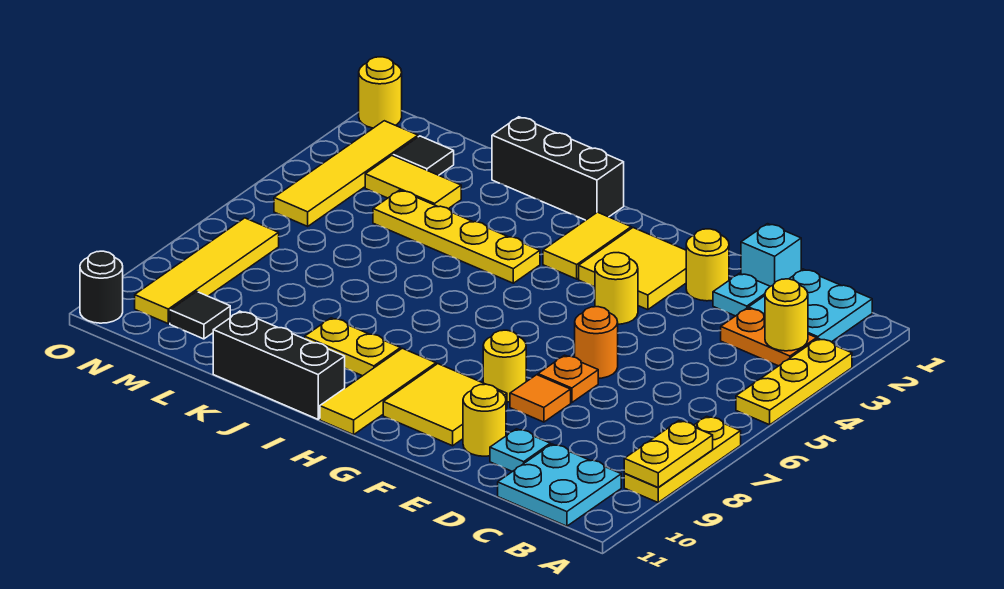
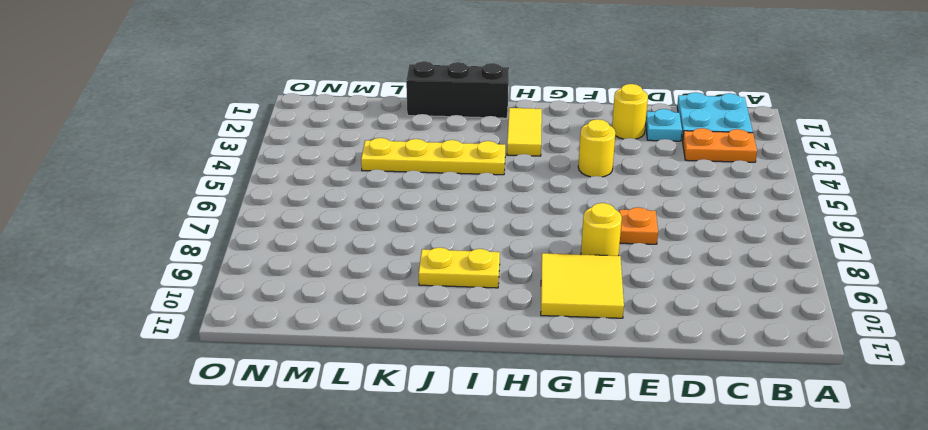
none -> yellow plate A3:A5 level 1
none -> yellow plate A7:A9 level 1
none -> cyan plate B10:C11 level 1
none -> cyan brick D1 level 1

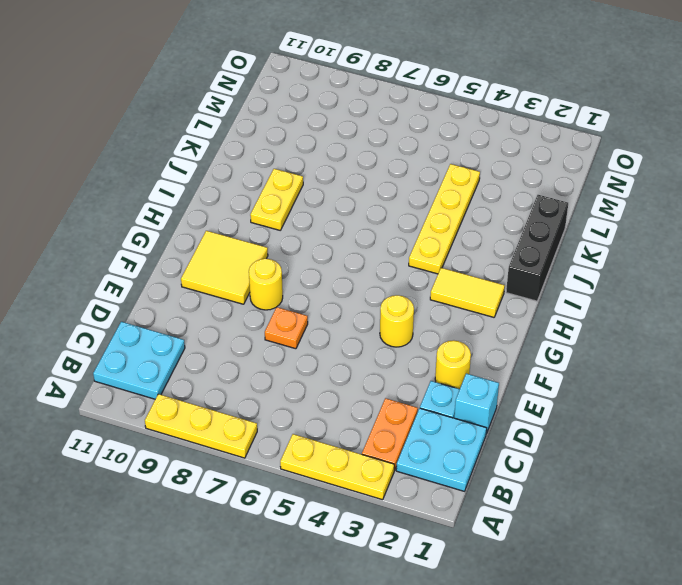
none -> cyan plate D10 level 1
none -> orange round brick E6 level 1
none -> orange tile E8 level 1
none -> yellow round brick E10 level 1

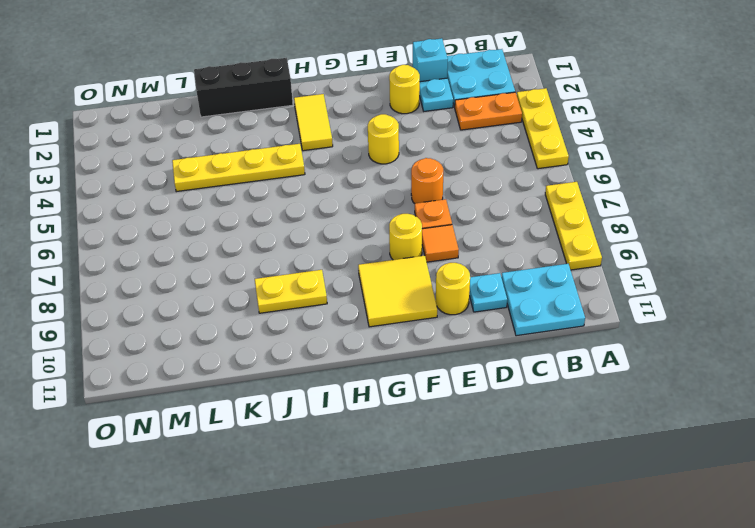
none -> yellow tile F2:G3 level 1
none -> yellow tile H9:H11 level 1
none -> black brick I11:K11 level 1
none -> yellow tile L3:M3 level 1

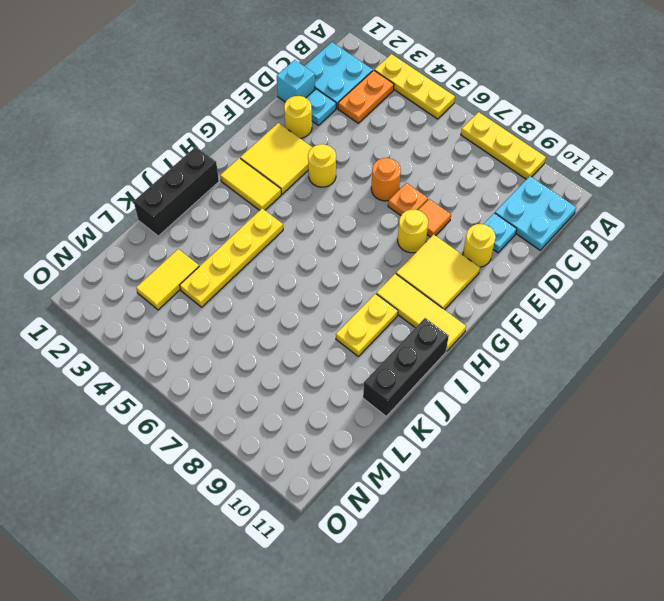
none -> black tile M2 level 1
none -> black tile M10 level 1
none -> yellow tile N2:N5 level 1
none -> yellow tile N7:N10 level 1

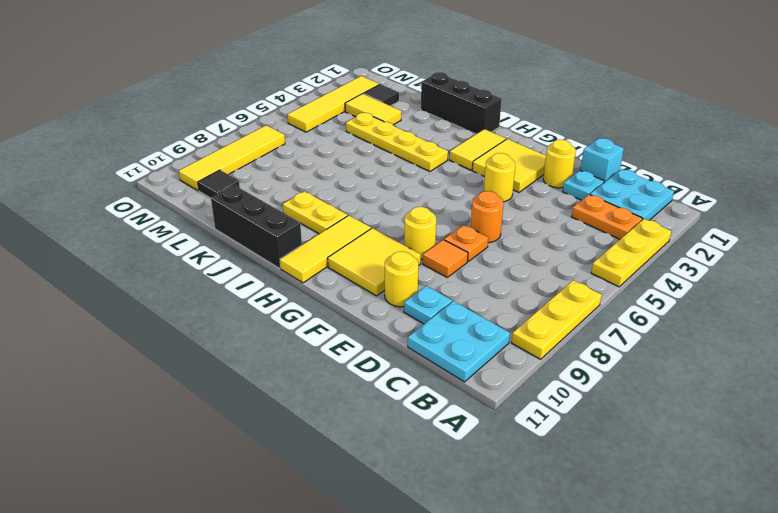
none -> yellow round brick O1 level 1
none -> black round brick O11 level 1
none -> yellow plate A8:A9 level 2
none -> yellow round brick B3 level 2

